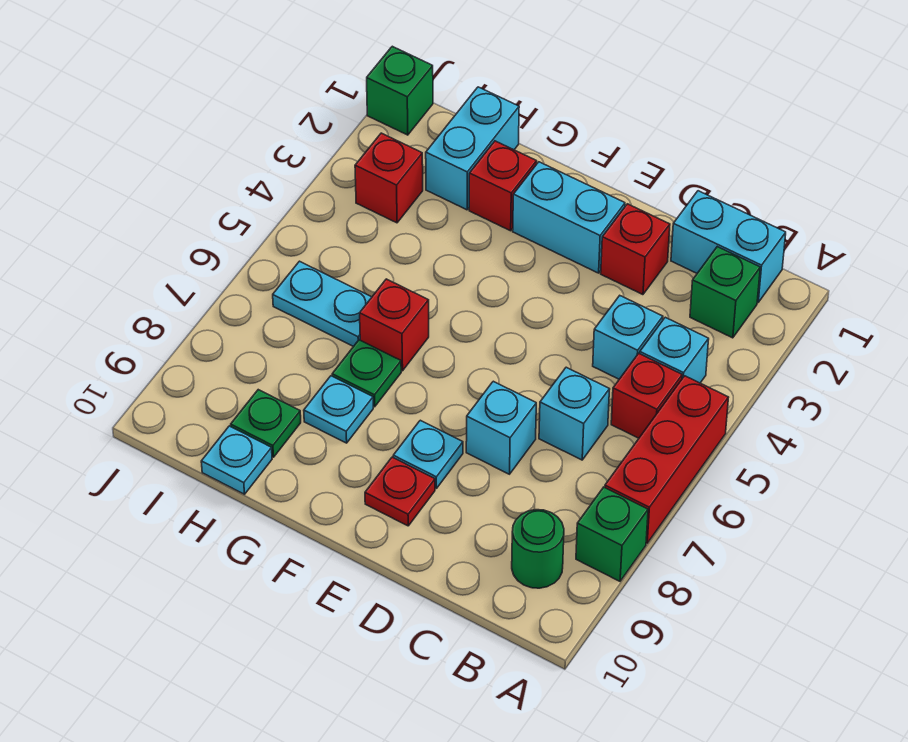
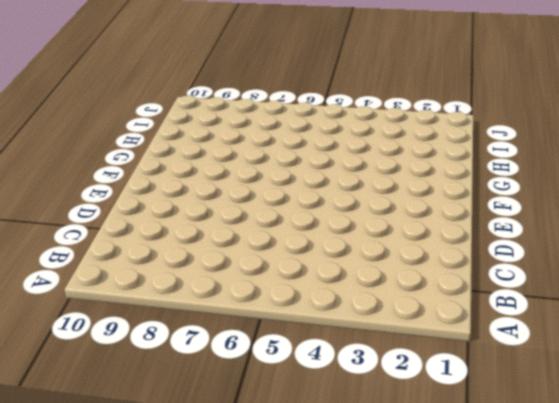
none -> red brick A5:A7 level 1
none -> green brick A8 level 1
none -> cyan brick B1:C1 level 1

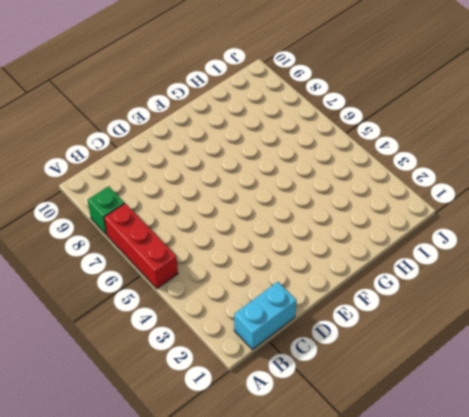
none -> green brick B2 level 1
none -> cyan brick B4 level 1
none -> red brick B5 level 1

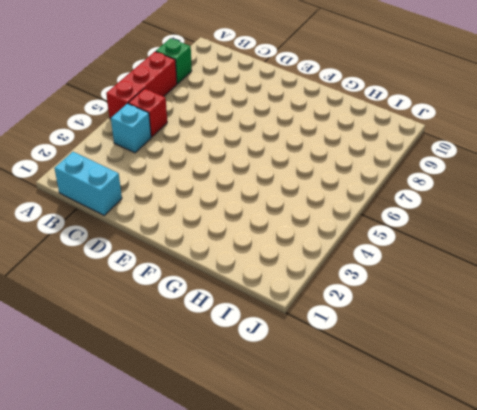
none -> green brick B2 level 1
none -> green round brick B9 level 1
none -> cyan brick C4 level 1

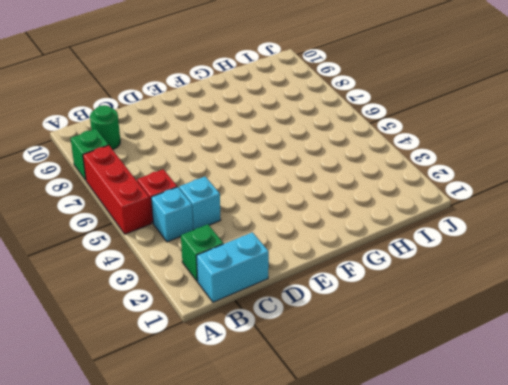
none -> cyan brick C6 level 1
none -> red brick D2 level 1
none -> cyan brick D7 level 1

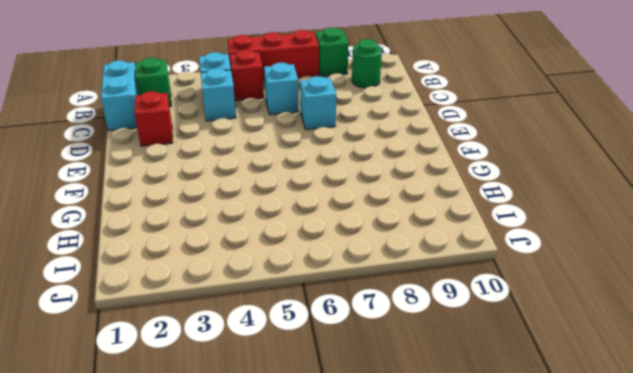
none -> cyan brick E2:F2 level 1
none -> cyan plate E8 level 1
none -> red plate E9 level 1

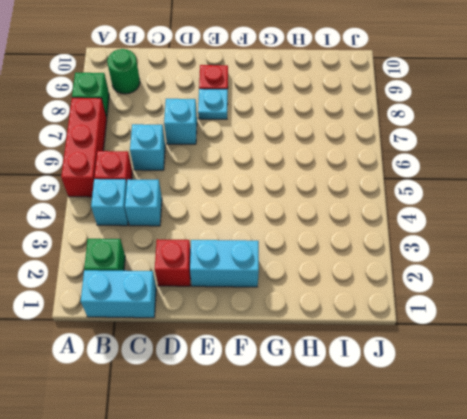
none -> red brick G2 level 1
none -> red brick G6 level 1
none -> green plate G7 level 1

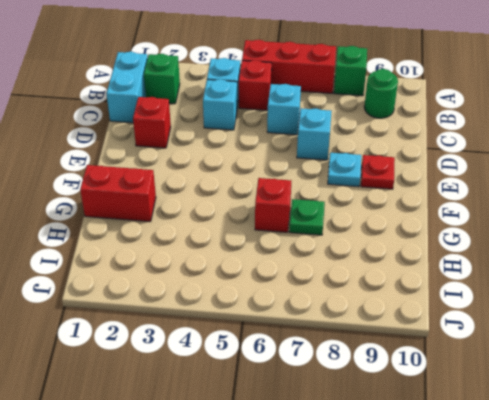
red brick G1:G2 level 1 -> red brick G2 level 1
none -> cyan brick E2:F2 level 1
none -> cyan plate G8 level 1
none -> cyan brick H1:H2 level 1

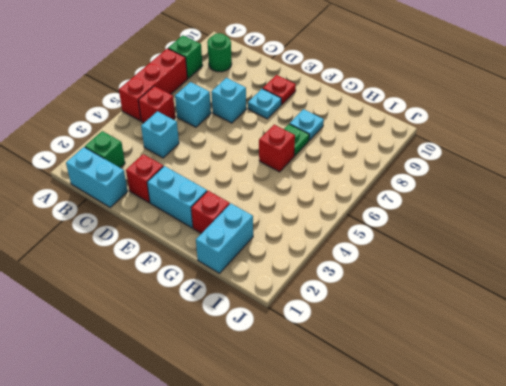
none -> cyan brick B4 level 1
none -> cyan plate H6:I6 level 1
none -> green plate H9 level 1

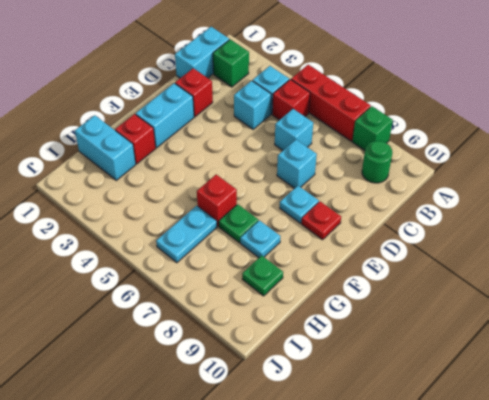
none -> cyan plate H10 level 1
none -> red brick I3 level 1
none -> green brick J1 level 1

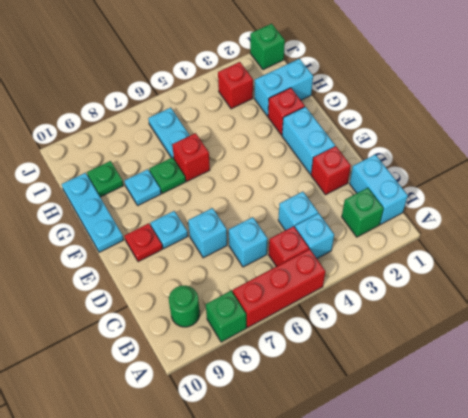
cyan plate F10:H10 level 1 -> cyan plate H10 level 1

